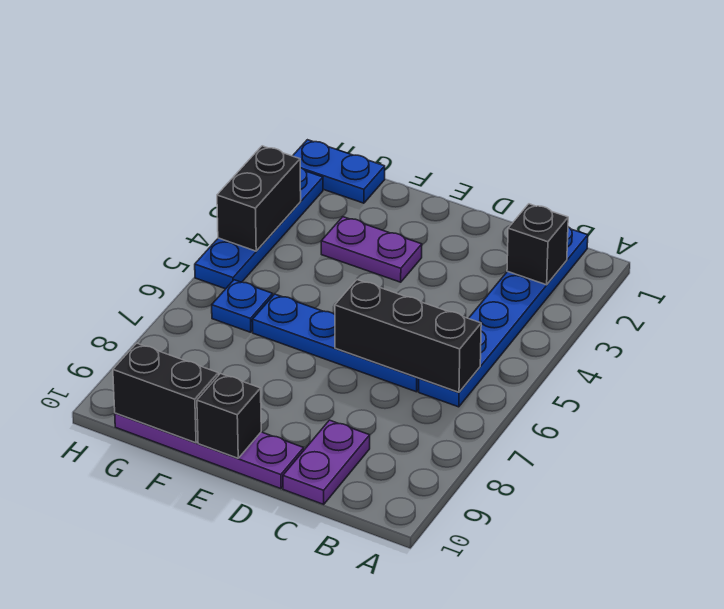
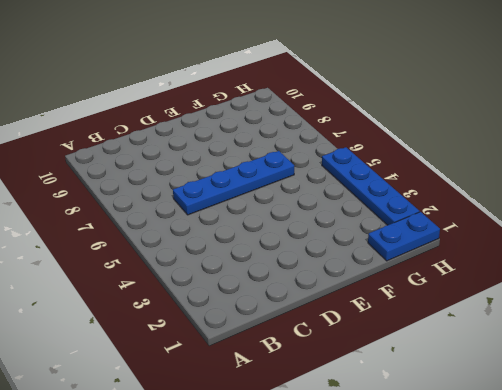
none -> blue plate B1:B6 level 1
none -> purple plate C9:C10 level 1
none -> purple plate D10:G10 level 1

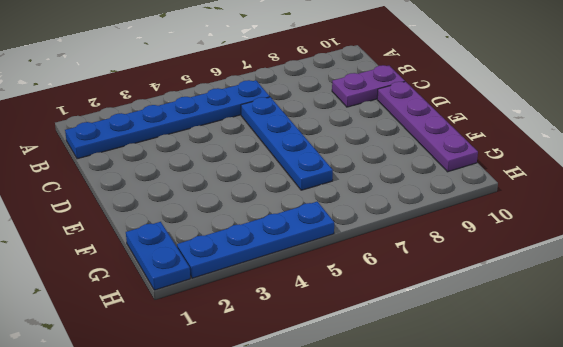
none -> purple plate E3:F3 level 1
none -> blue plate G6 level 1
none -> black brick B2 level 2

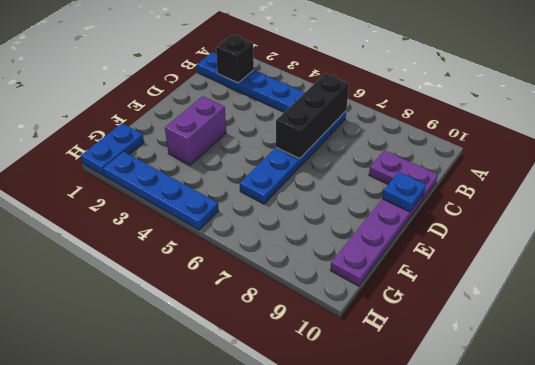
blue plate D10 level 2 -> blue plate G6 level 1
purple brick E3:F3 level 1 -> purple plate E3:F3 level 1
none -> black brick E10 level 2
none -> black brick F10:G10 level 2
none -> black brick H3:H4 level 2

